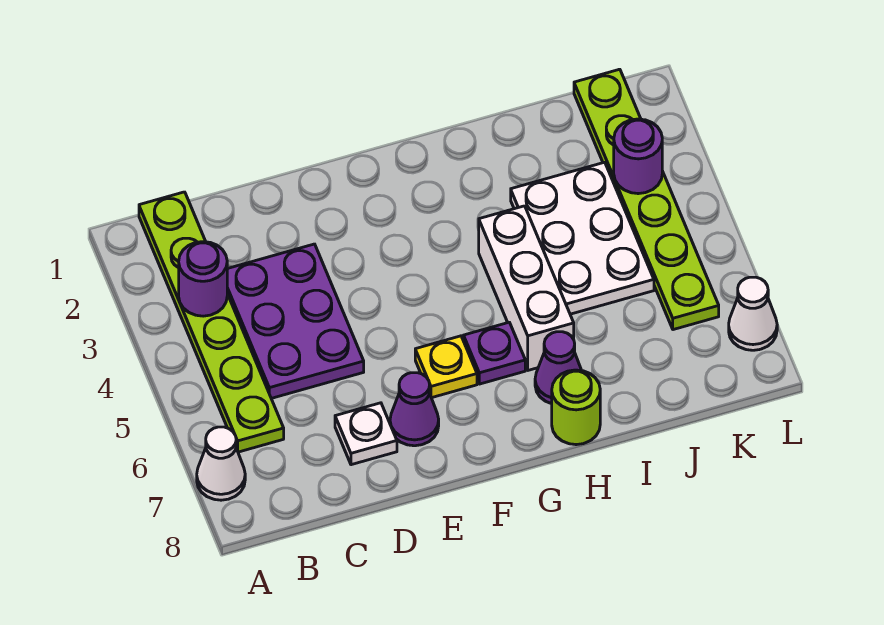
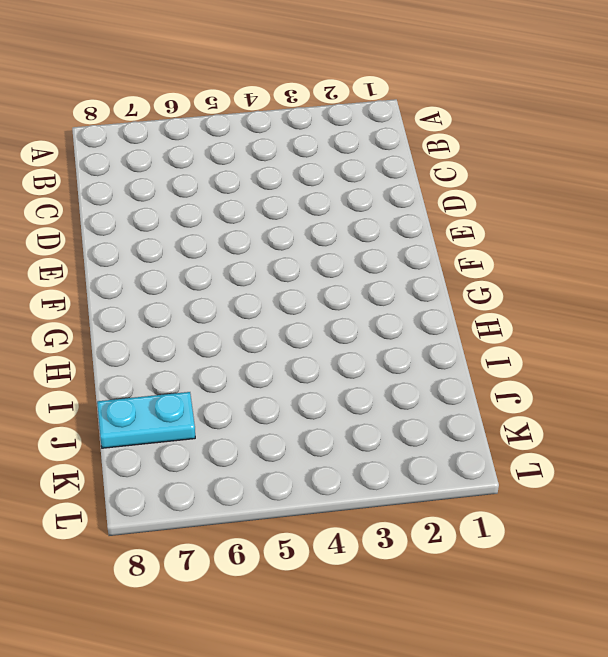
cyan plate J7:J8 level 1 -> none
none -> white cone A7 level 1
none -> lime plate B1:B6 level 1
none -> purple plate C3:D5 level 1

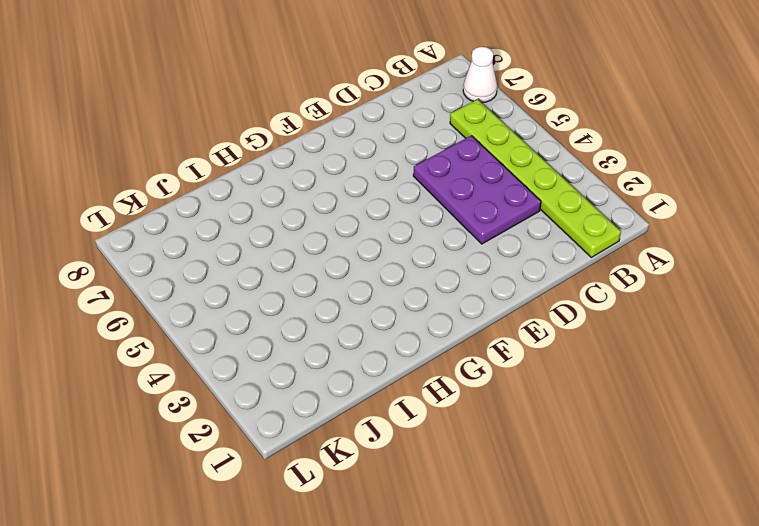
none -> white plate D7 level 1
none -> purple cone E7 level 1
none -> yellow plate F6 level 1

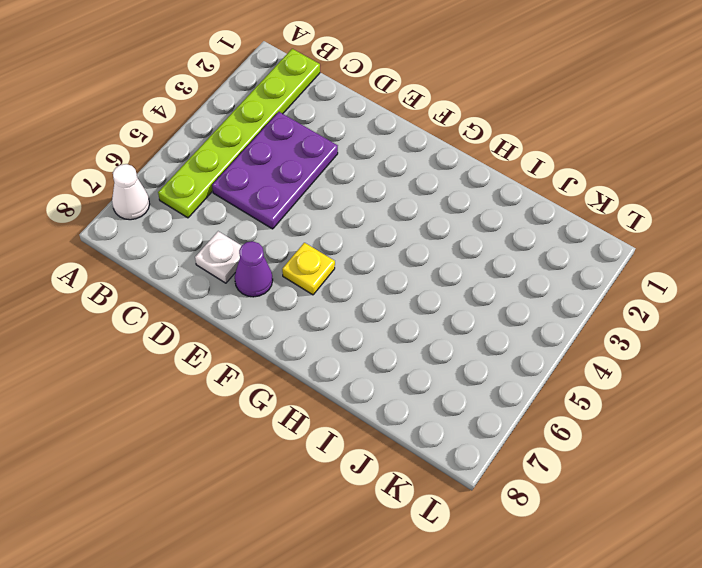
none -> purple plate G6 level 1
none -> white brick H4:H6 level 1
none -> purple cone H7 level 1

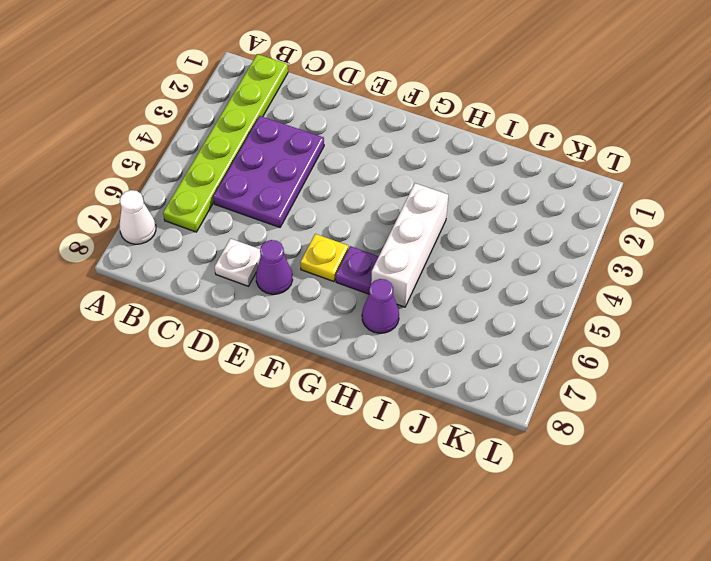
none -> lime round brick H8 level 1
none -> white plate I3:J5 level 1
none -> lime plate K1:K6 level 1

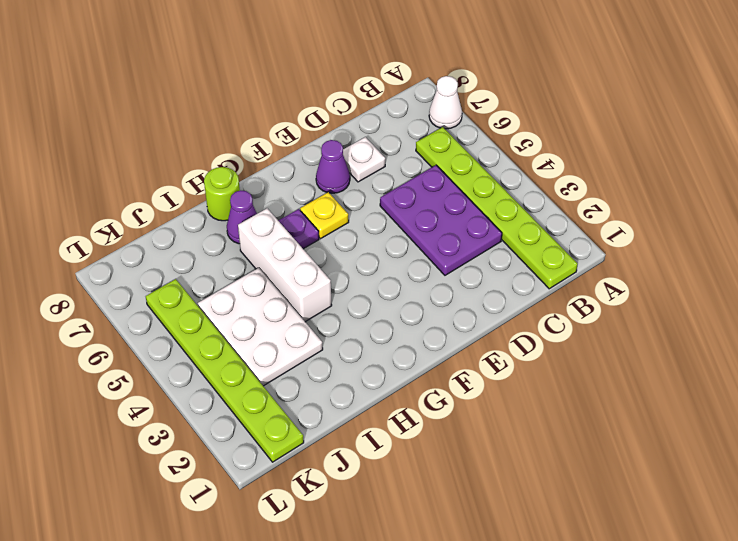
none -> white cone L7 level 1
none -> purple round brick B3 level 2
none -> purple round brick K3 level 2

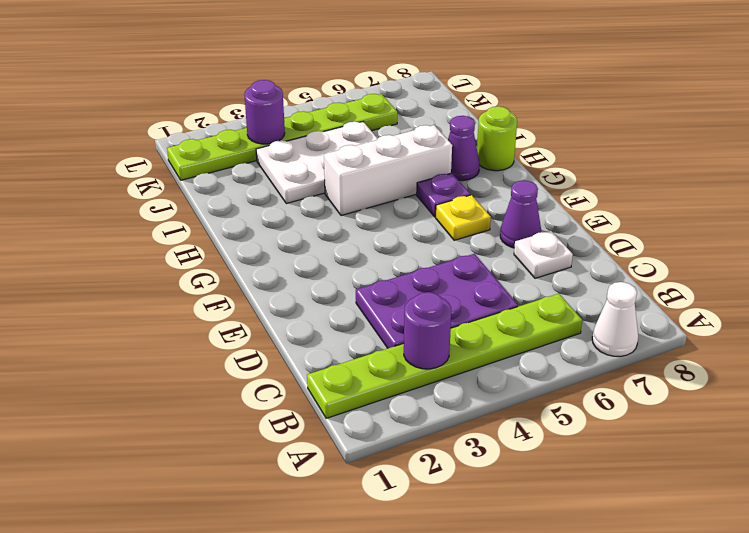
none -> white cone L7 level 1

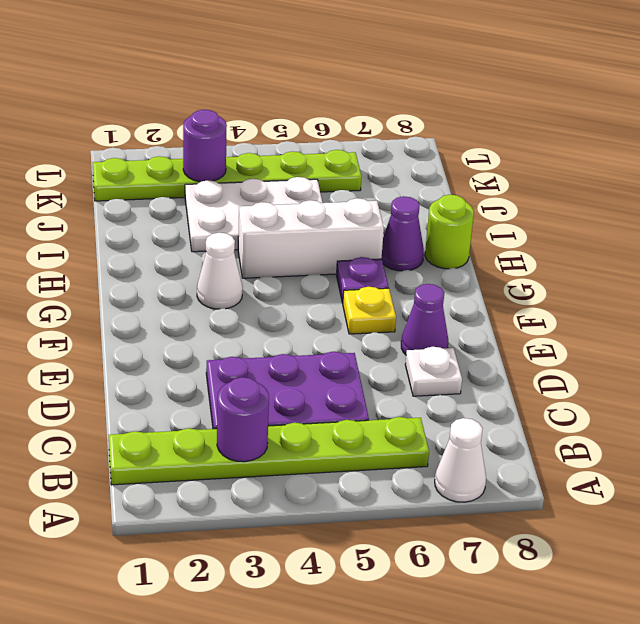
white cone G3 level 1 -> white cone L7 level 1

